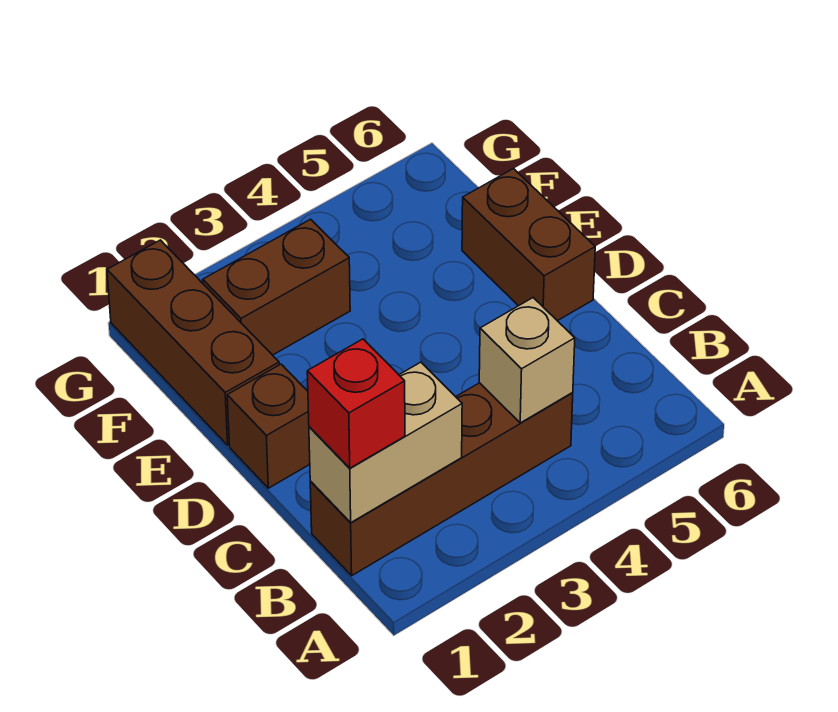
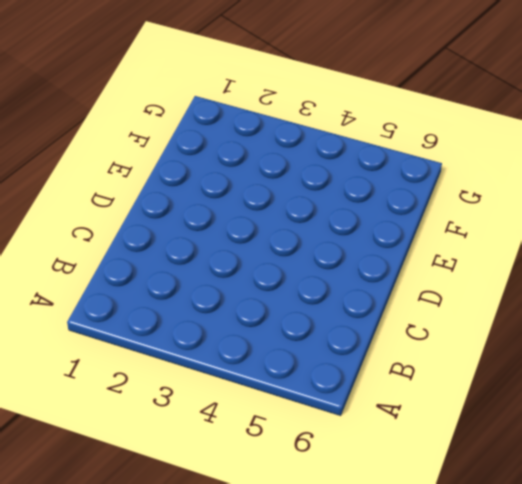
none -> brown brick B1:B4 level 1
none -> brown brick D1 level 1

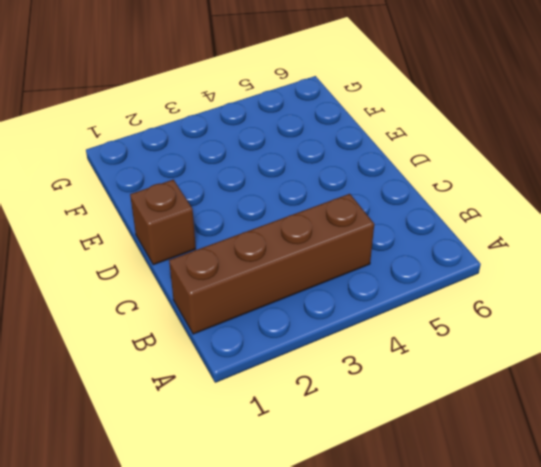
none -> brown brick D6:E6 level 1
none -> brown brick E1:G1 level 1

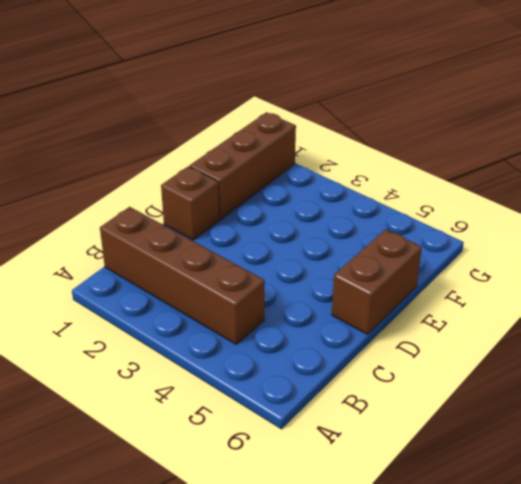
none -> brown brick F2:F3 level 1
none -> tan brick B1:B2 level 2

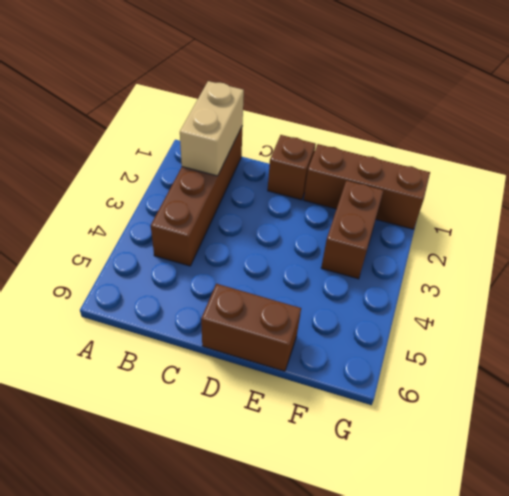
none -> tan brick B4 level 2
none -> red brick B1 level 3

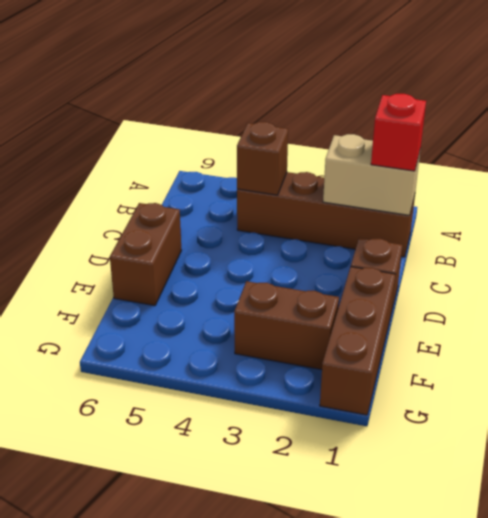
brown brick B4 level 2 -> tan brick B4 level 2

